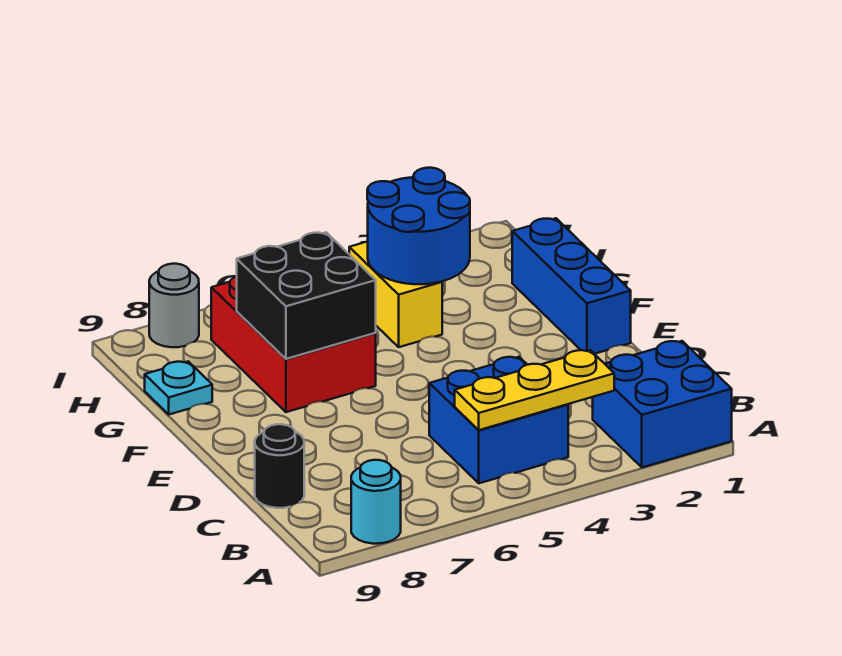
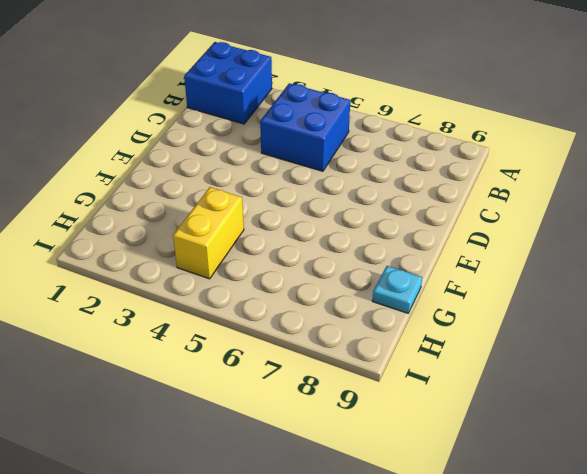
none -> cyan round brick A8 level 1
none -> black round brick C9 level 1
none -> blue brick E1:G1 level 1

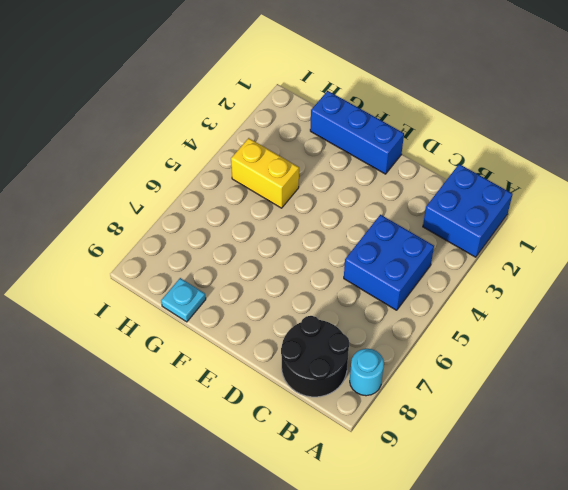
black round brick B8:C9 level 1 -> black round brick C9 level 1
none -> red brick F6:H7 level 1
none -> grey round brick I8 level 1
none -> yellow plate B3:B5 level 2

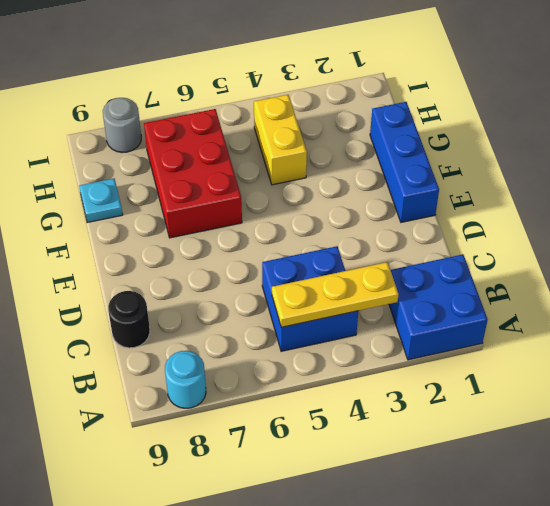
none -> black brick F6:G7 level 2
none -> blue round brick G3:H4 level 2

